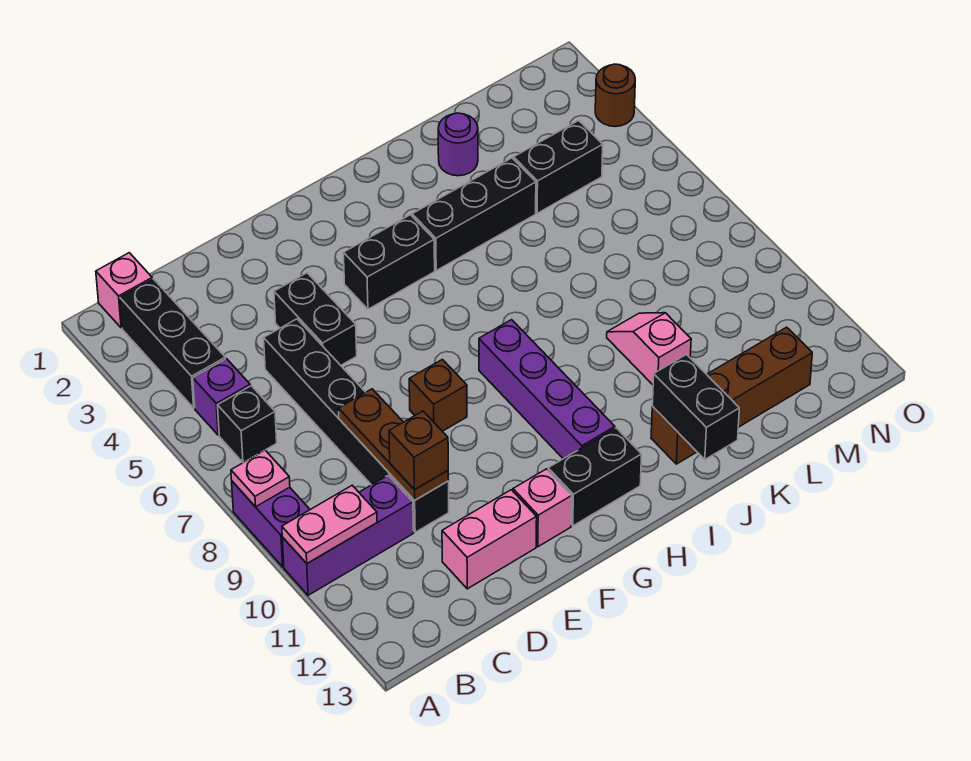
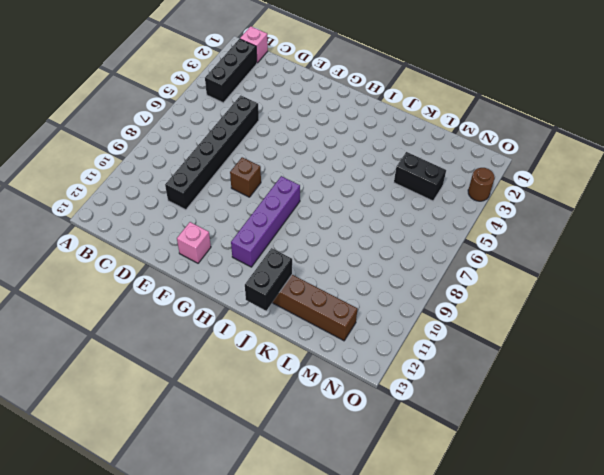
none -> purple brick A8:A9 level 1
none -> purple brick A10:C10 level 1
none -> purple brick B5 level 1

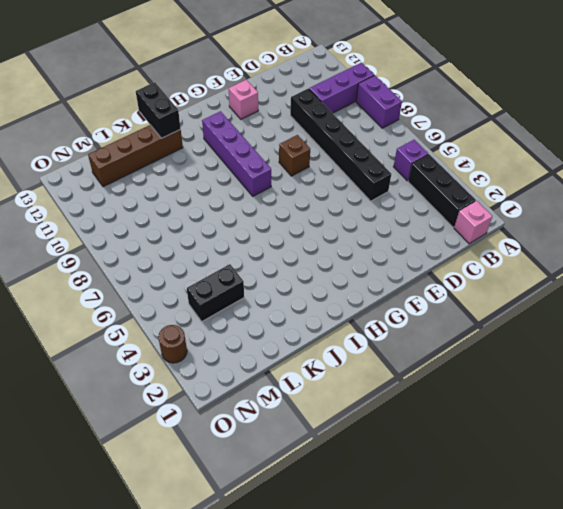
none -> black brick B6 level 1
none -> pink brick D12:E12 level 1
none -> black brick E4:E5 level 1

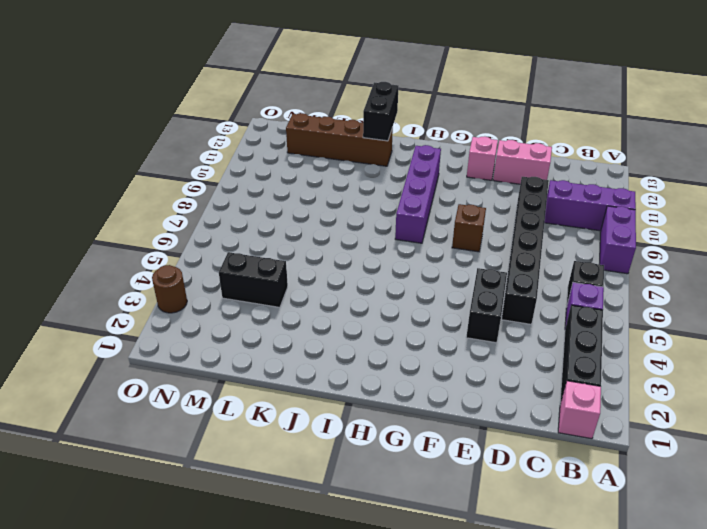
none -> black brick G4:H4 level 1
none -> black brick G12:H12 level 1
none -> black brick I4:K4 level 1

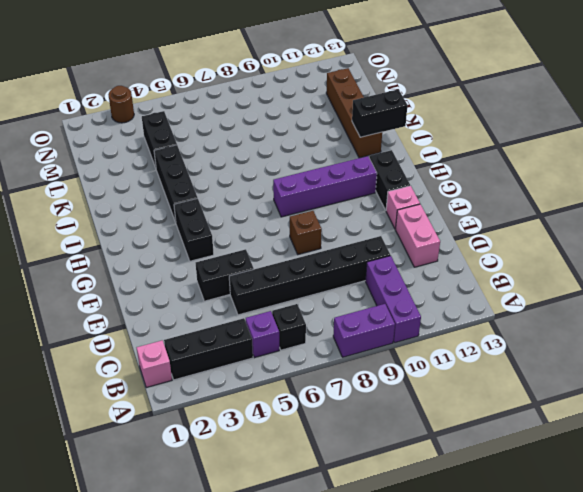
none -> purple round brick K2 level 1
none -> pink slope K9:K10 level 1 top 10
none -> pink plate A8 level 2

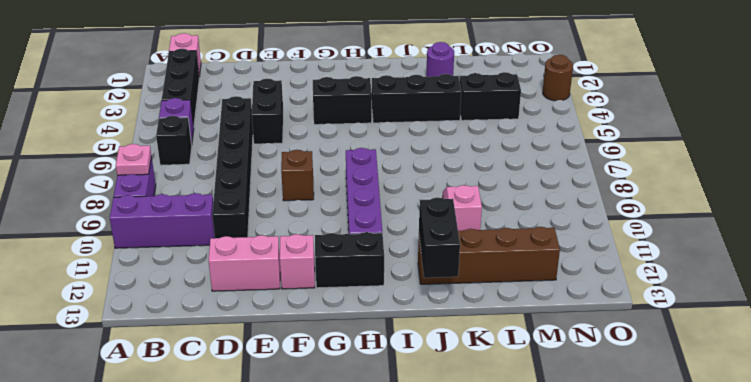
none -> pink plate A10:B10 level 2
none -> brown plate D8:D10 level 2
none -> brown brick D10 level 3

